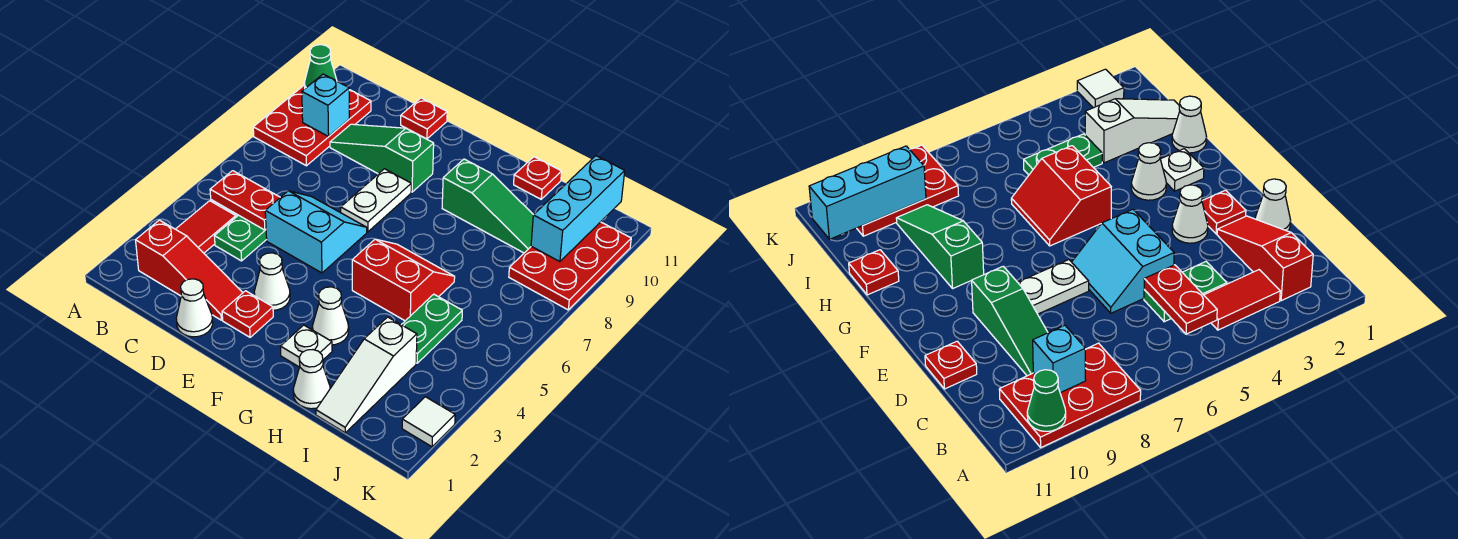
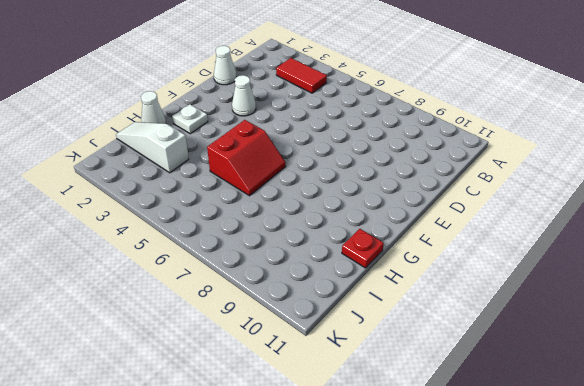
none -> red plate A8:B10 level 1
none -> red slope B2:D2 level 1 top B
none -> green plate C4:C5 level 1

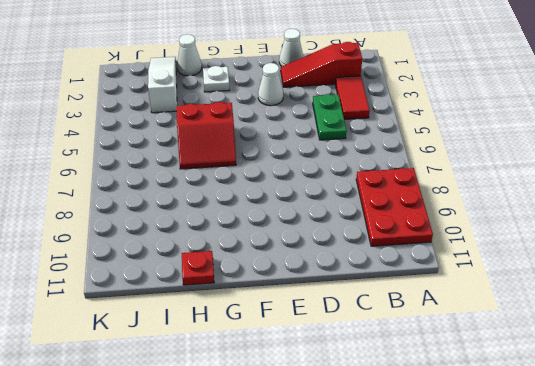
none -> green slope C9:E9 level 1 top E
none -> cyan slope D5:E6 level 1 top 5
none -> red plate D11 level 1

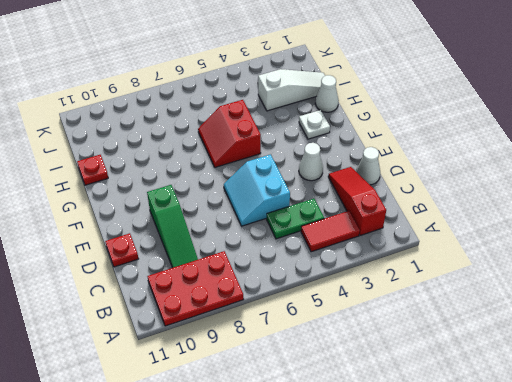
none -> red plate E2 level 1
none -> white plate E7:E8 level 1
none -> white cone G3 level 1

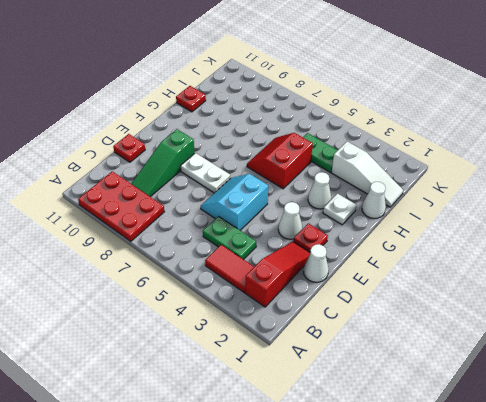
none -> green slope G9:I9 level 1 top G
none -> red plate J8:K10 level 1
none -> white tile K2 level 1

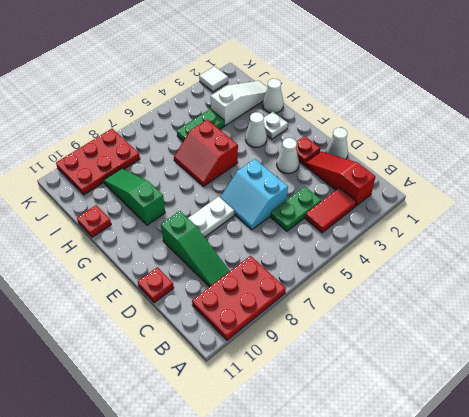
none -> green cone A10 level 2
none -> red plate B5:C5 level 2
none -> cyan brick B9 level 2

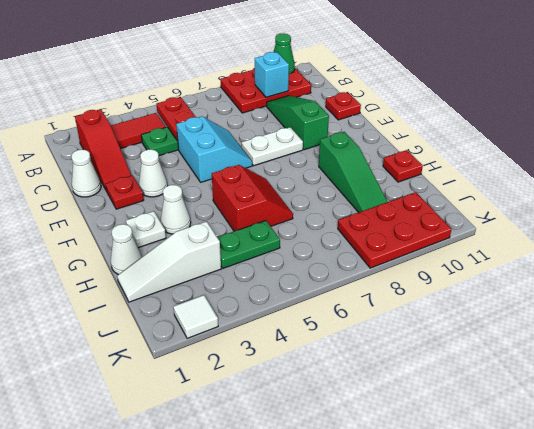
none -> cyan brick J9:J11 level 2

